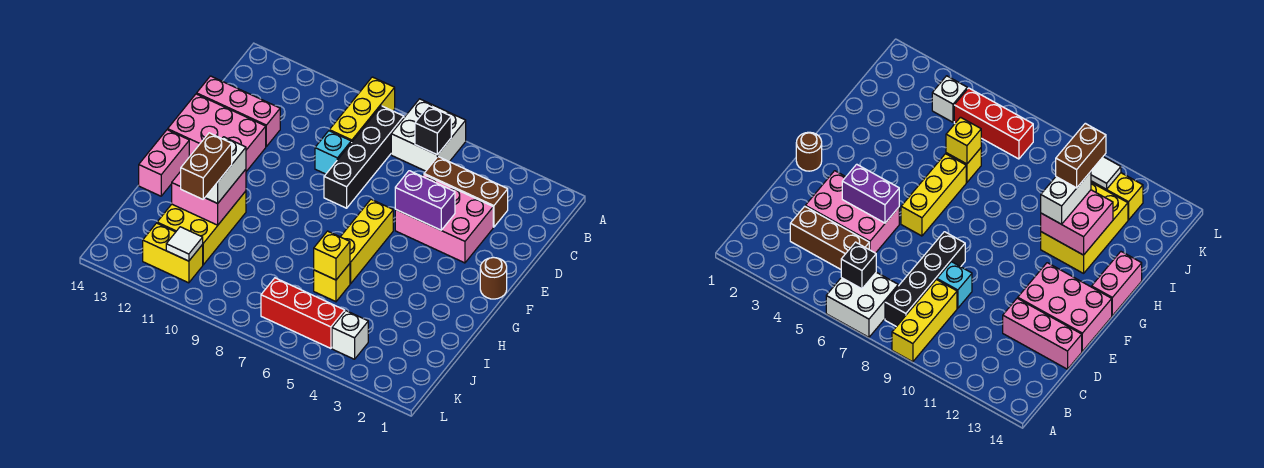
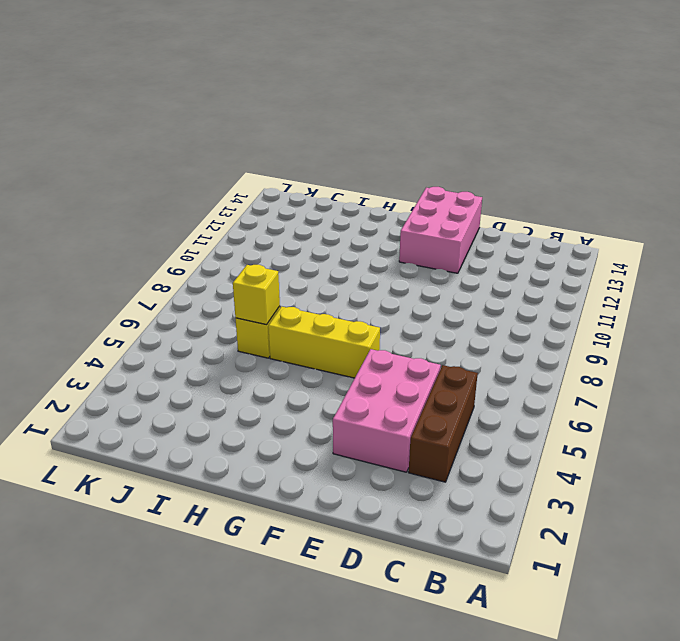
none -> white brick A6:B7 level 1
none -> yellow brick A9:C9 level 1
none -> black brick B8:E8 level 1

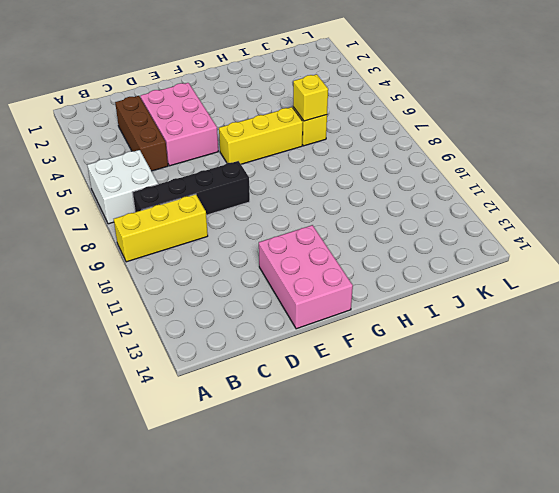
none -> cyan brick D9 level 1
none -> pink brick D12:D14 level 1
none -> brown round brick F1 level 1

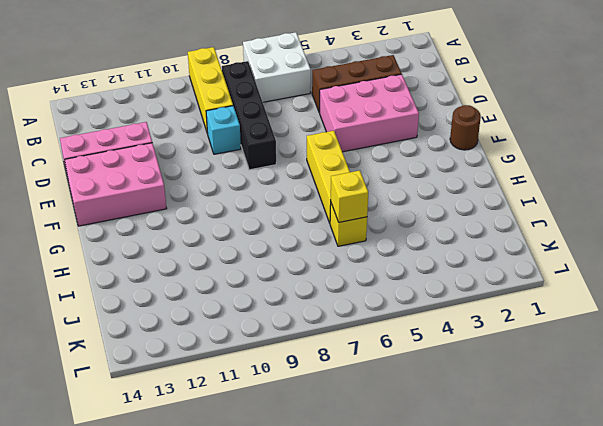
none -> pink brick G14:H14 level 1
none -> yellow brick H11:J12 level 1
none -> white brick K4 level 1

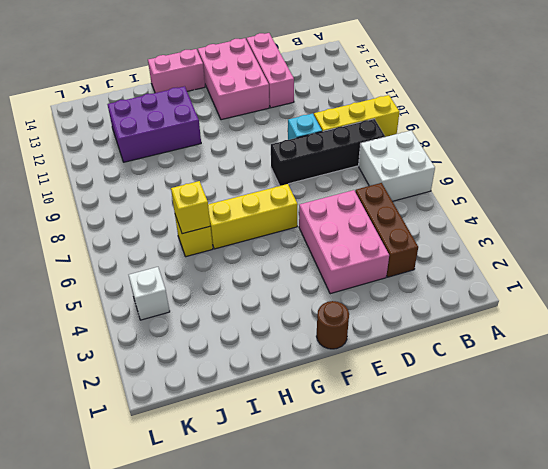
purple brick H11:J12 level 1 -> yellow brick H11:J12 level 1
none -> red brick K5:K7 level 1
none -> yellow brick K11:K12 level 1
none -> black brick B6 level 2

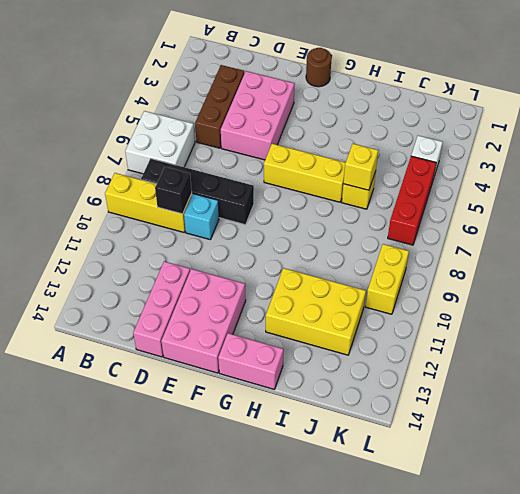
black brick C9 level 2 -> black brick B6 level 2
yellow brick K9:K10 level 1 -> yellow brick K11:K12 level 1
none -> purple brick E4:E5 level 2
none -> pink brick H11:I12 level 2
none -> white tile K11 level 2

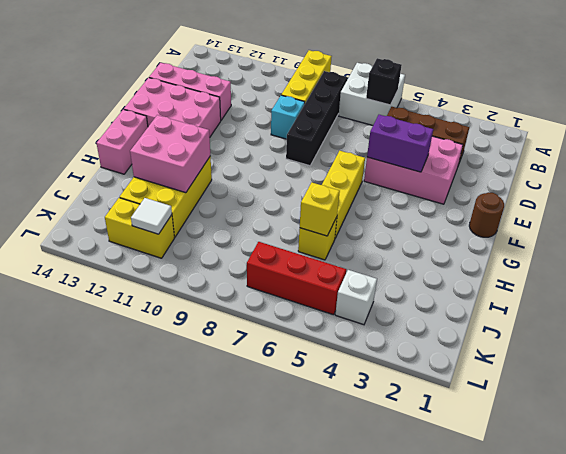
none -> white brick H11:I11 level 3
none -> brown brick I11:J11 level 4

